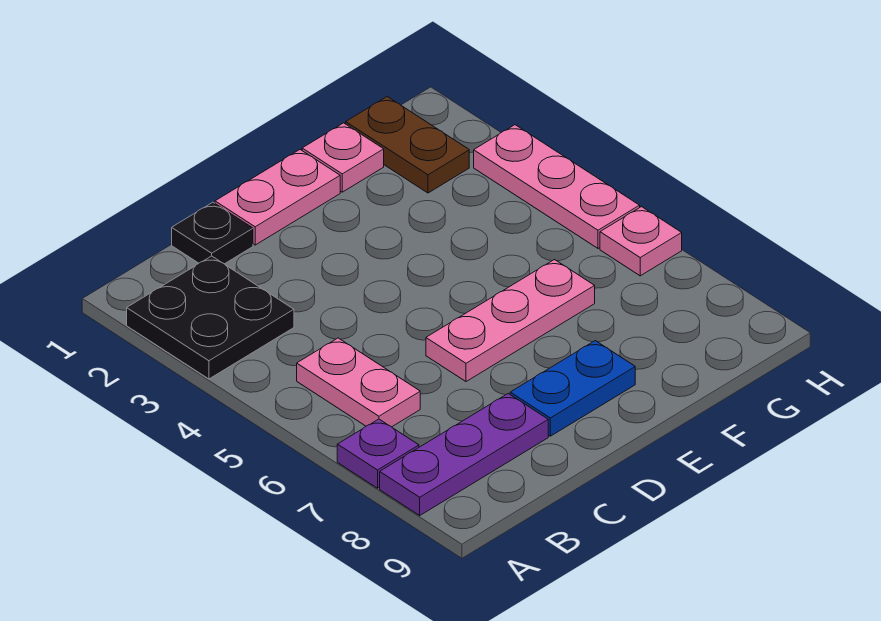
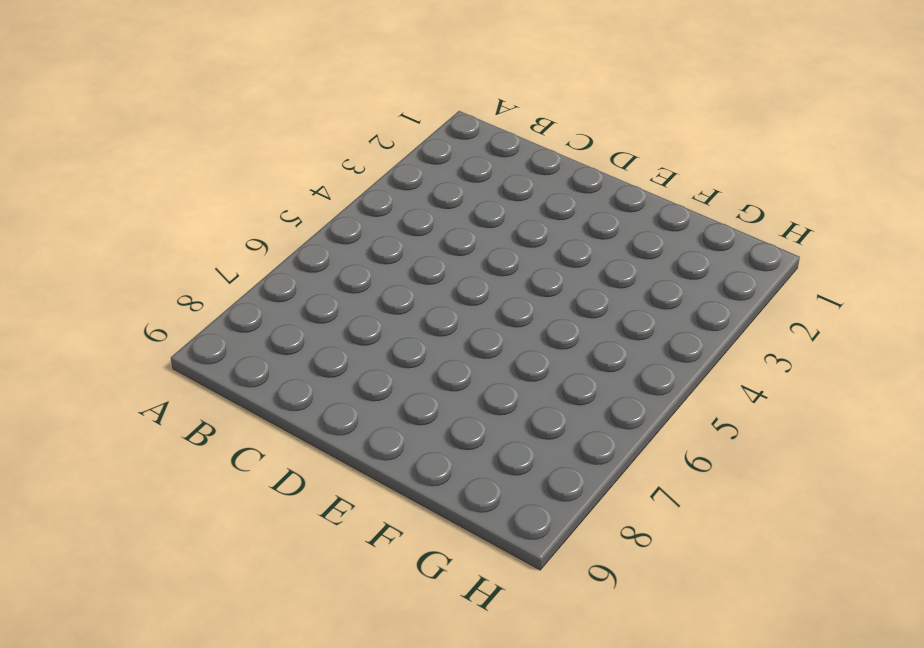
none -> black plate A2:B3 level 1
none -> purple plate A7 level 1
none -> purple plate A8:C8 level 1

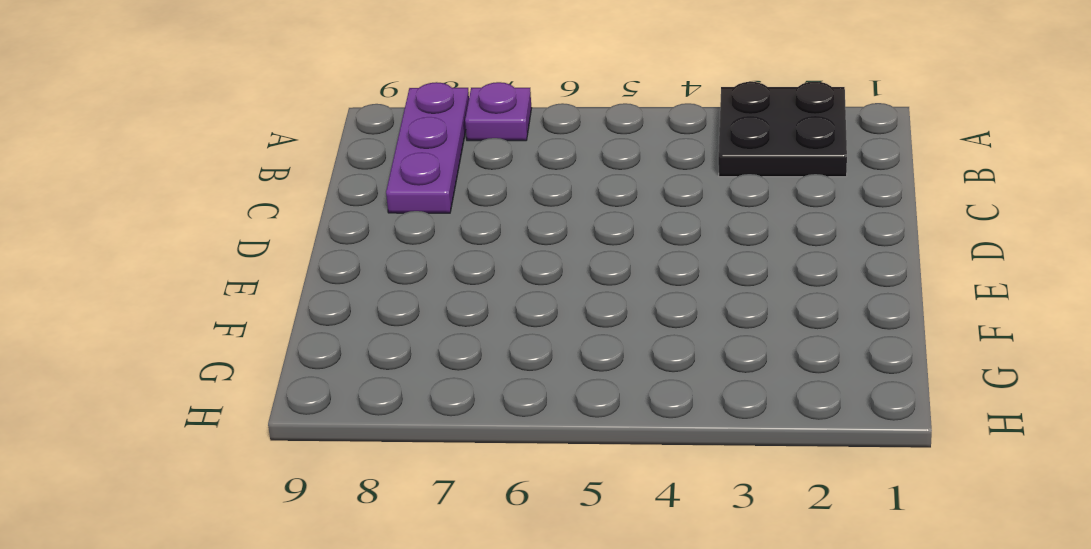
none -> pink plate B5:B6 level 1
none -> black plate C1 level 1
none -> pink plate D1:E1 level 1

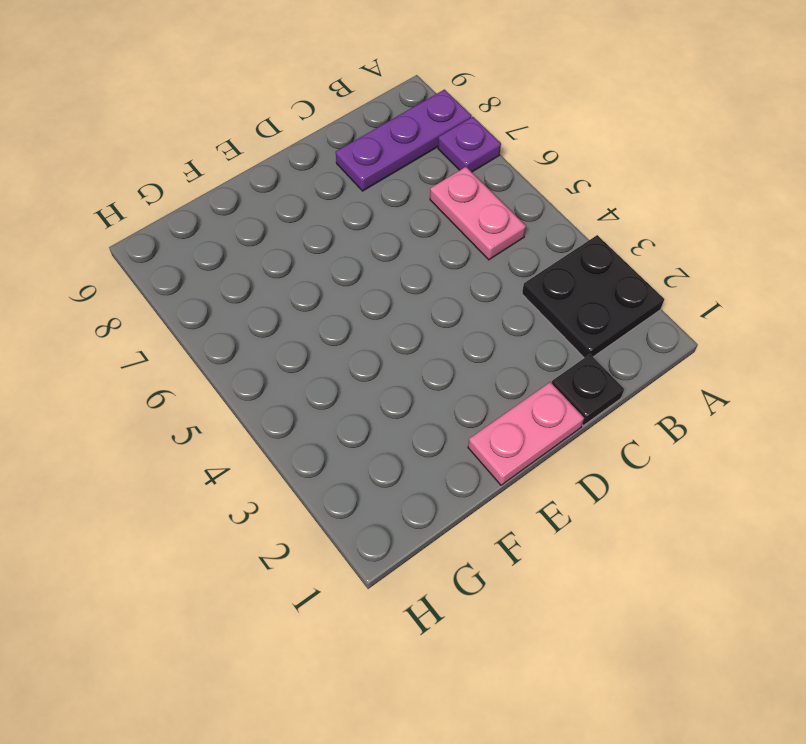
none -> pink plate D6:F6 level 1
none -> blue plate D8:E8 level 1
none -> pink plate F1 level 1

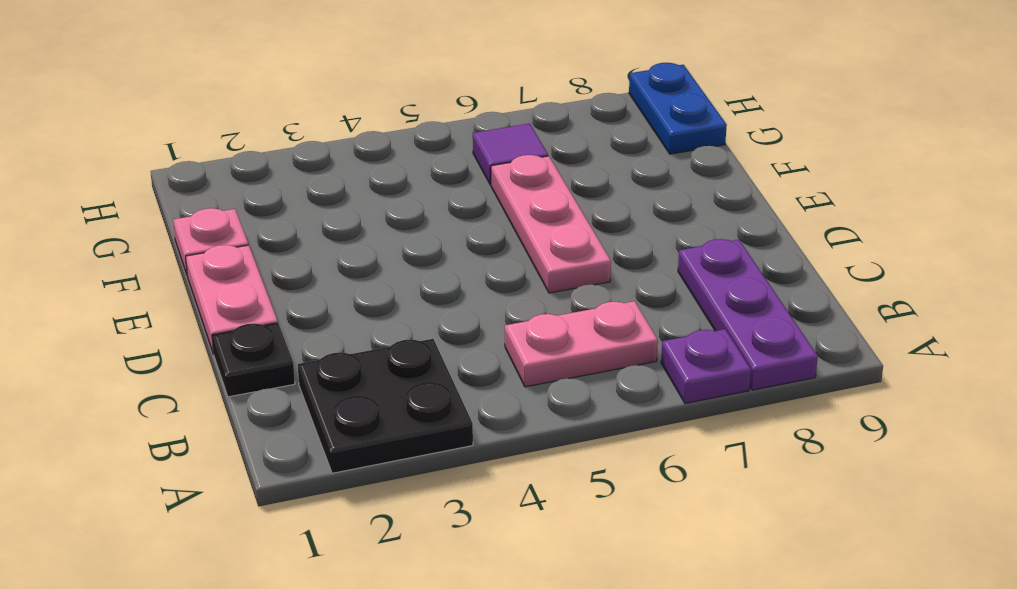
purple tile G6 level 1 -> none
blue plate G9:H9 level 1 -> blue plate D8:E8 level 1
none -> brown plate G1:G2 level 1
none -> pink plate H3:H5 level 1
none -> pink plate H6 level 1

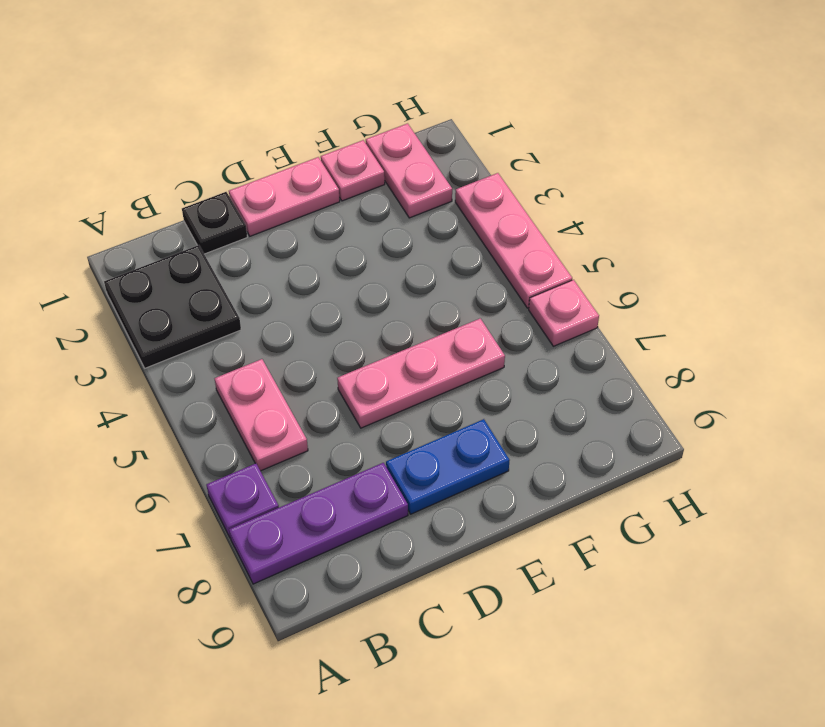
pink plate G1:G2 level 1 -> brown plate G1:G2 level 1

